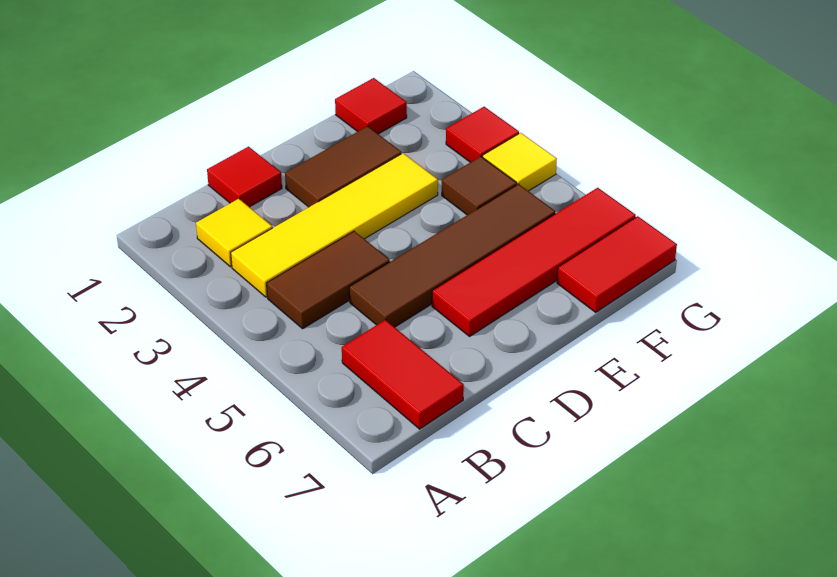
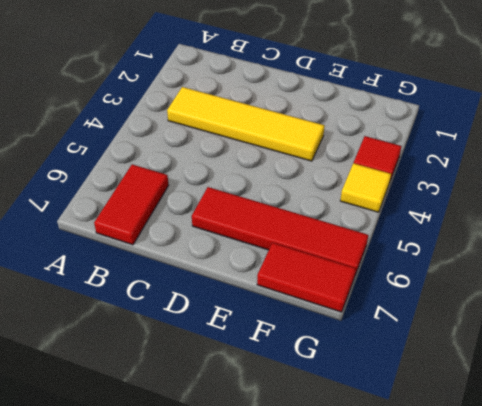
none -> yellow tile B2 level 1
none -> brown tile B4:C4 level 1
none -> red tile C1 level 1

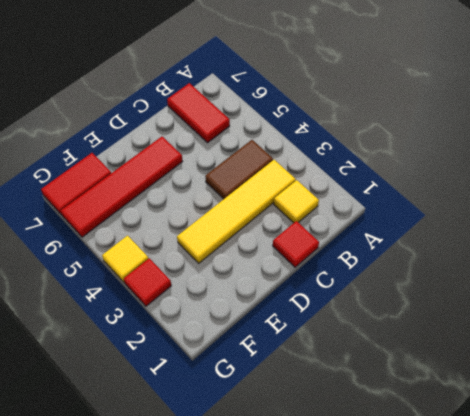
none -> brown tile C5:F5 level 1
none -> brown tile D2:E2 level 1
none -> red tile F1 level 1

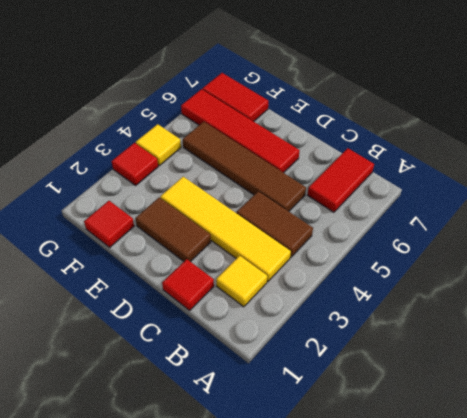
none -> brown tile F4 level 1

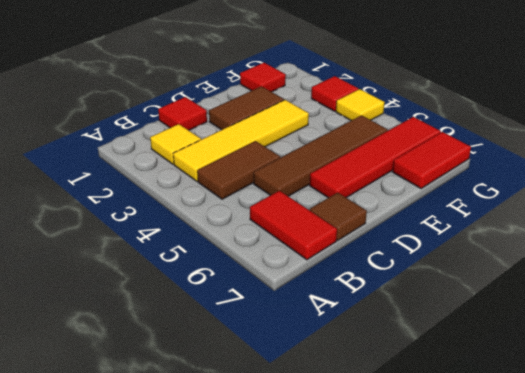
brown tile C7 level 1 -> brown tile F4 level 1

